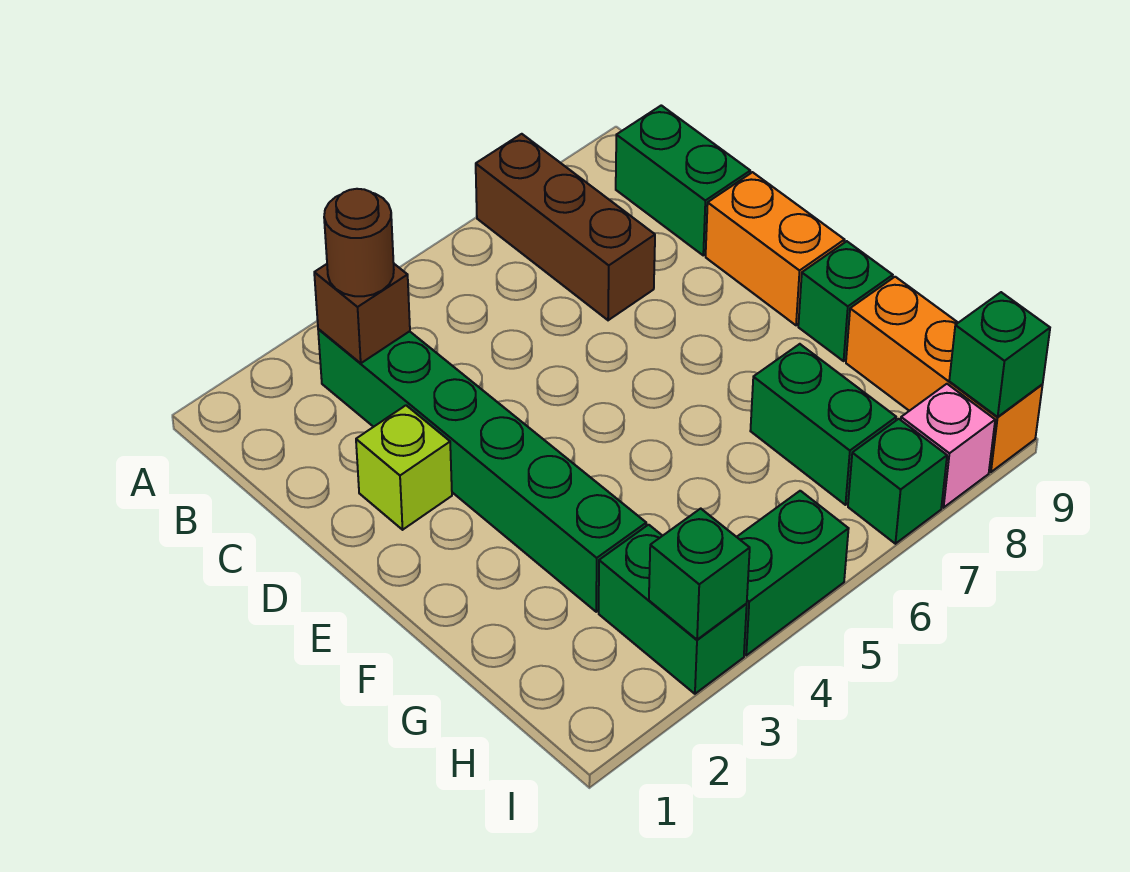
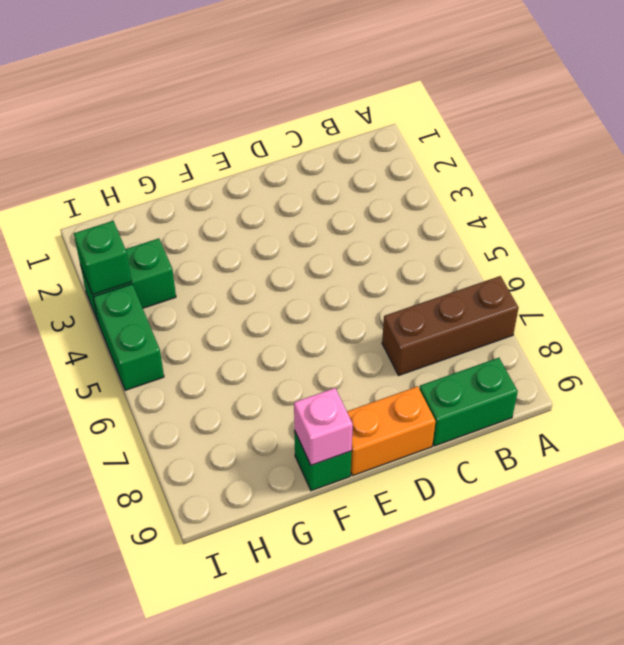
pink brick F9 level 2 -> pink brick I8 level 1
none -> green brick B3:G3 level 1
none -> lime brick D2 level 1
none -> green brick G7:H7 level 1

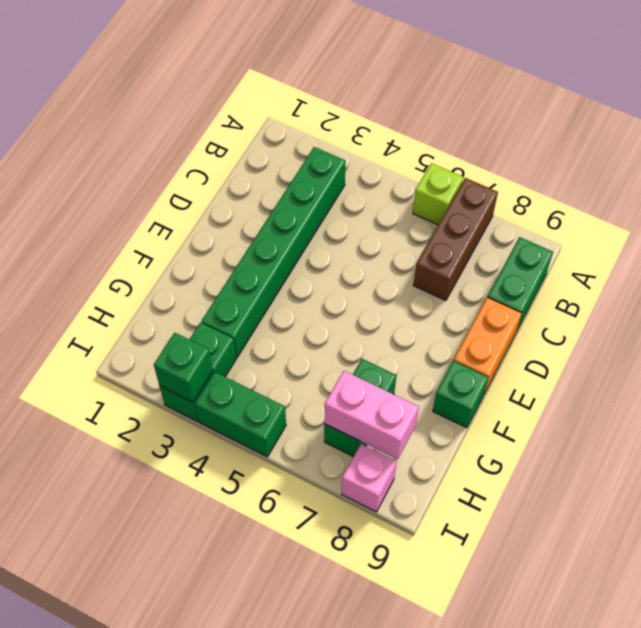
lime brick A6 level 1 -> lime brick D2 level 1
pink brick H7:H8 level 2 -> none
none -> orange brick G9:I9 level 1
none -> green brick I7 level 1
none -> brown brick B3 level 2

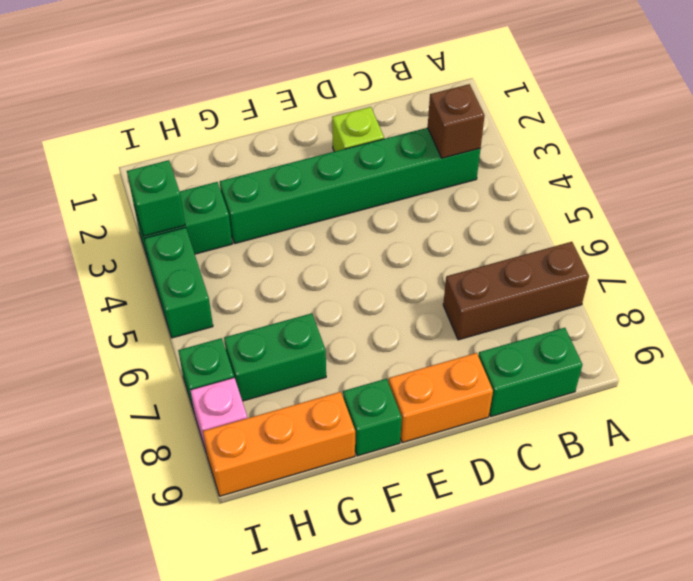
none -> green brick I9 level 2
none -> brown round brick B3 level 3

